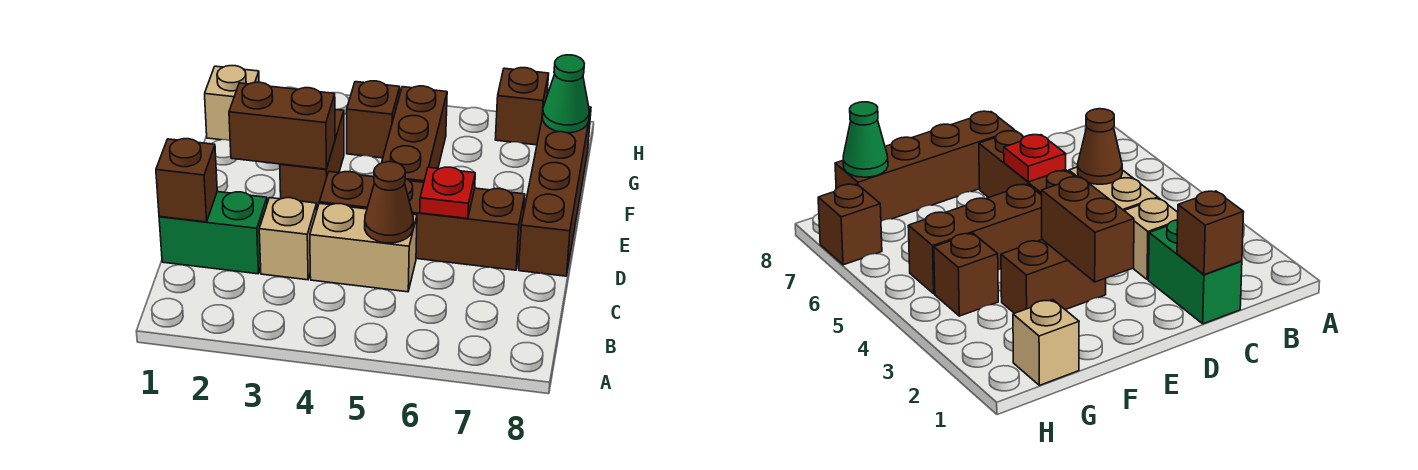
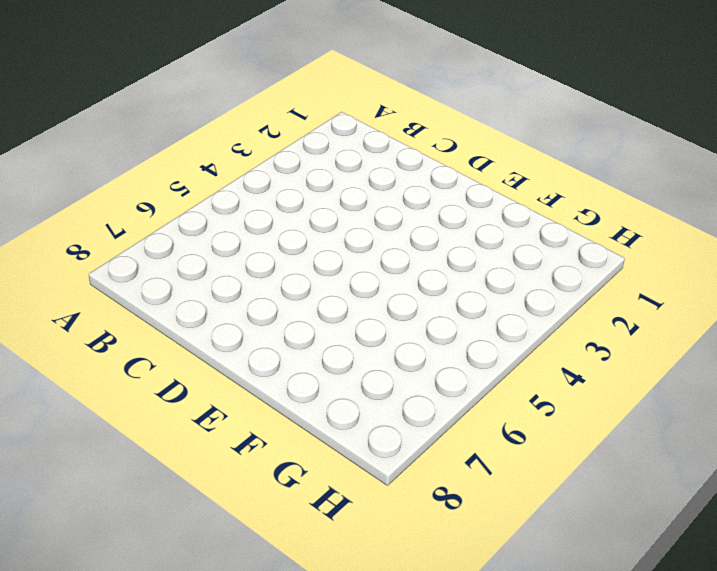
none -> green brick C1:C2 level 1
none -> tan brick C3 level 1
none -> tan brick C4:C5 level 1

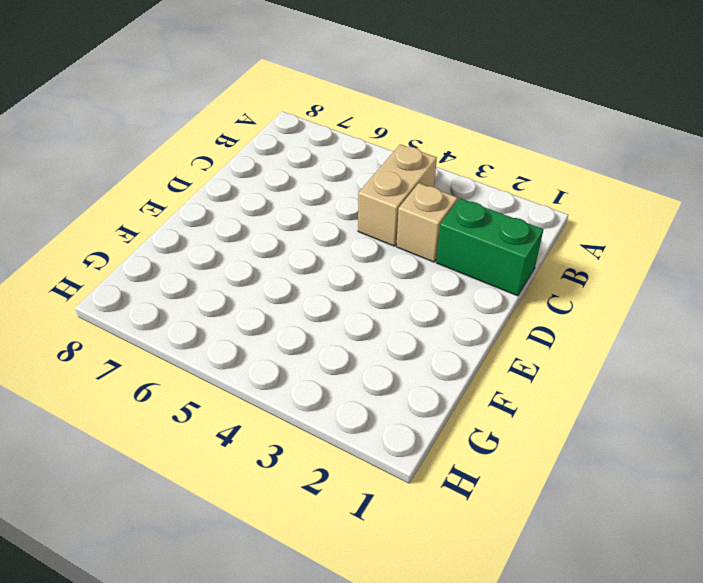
tan brick B4:C4 level 1 -> tan brick C4:C5 level 1
none -> brown brick D4:D7 level 1
none -> brown brick D8:G8 level 1
none -> brown brick E3:F3 level 1

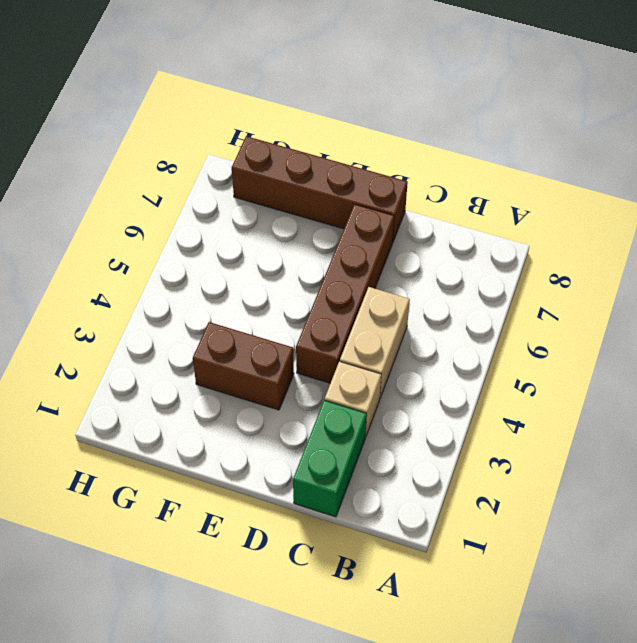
none -> brown brick E5:G5 level 1
none -> tan brick G1 level 1
none -> brown brick G4 level 1

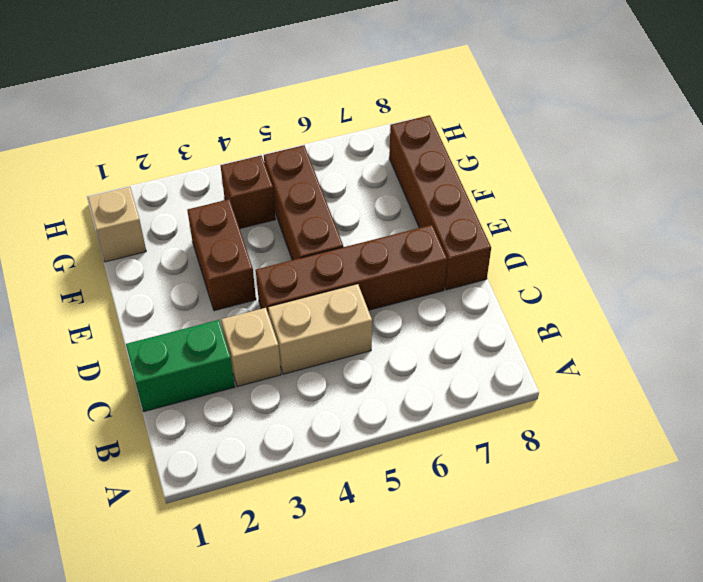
none -> brown brick H7 level 1
none -> brown brick C1 level 2
none -> brown cone C5 level 2

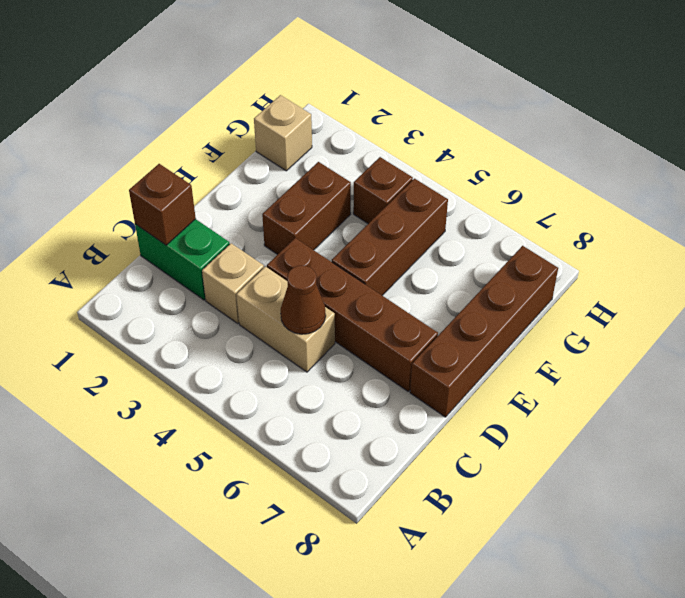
none -> brown brick H7 level 1
none -> red plate D6 level 2
none -> brown brick E2:E3 level 2

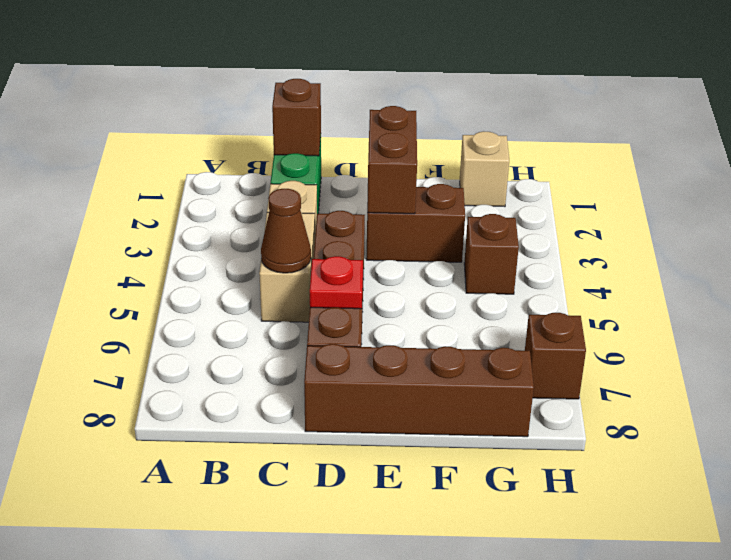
none -> brown brick E5:G5 level 1
none -> green cone G8 level 2

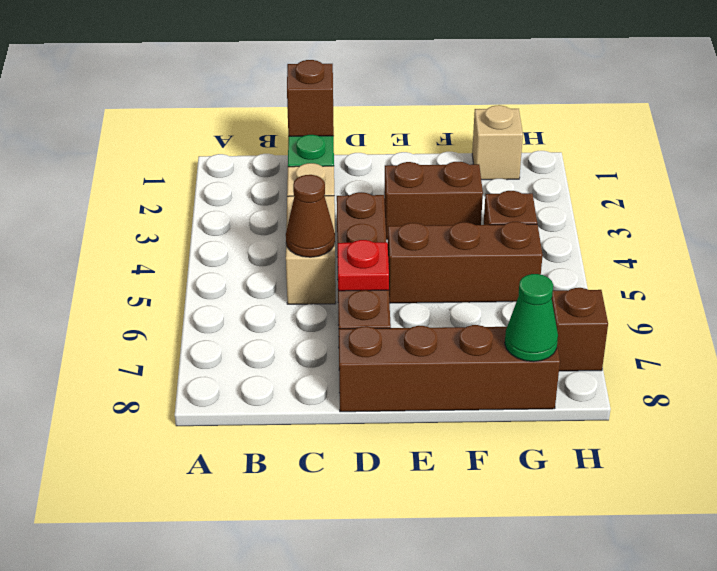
none -> brown brick E2:E3 level 2

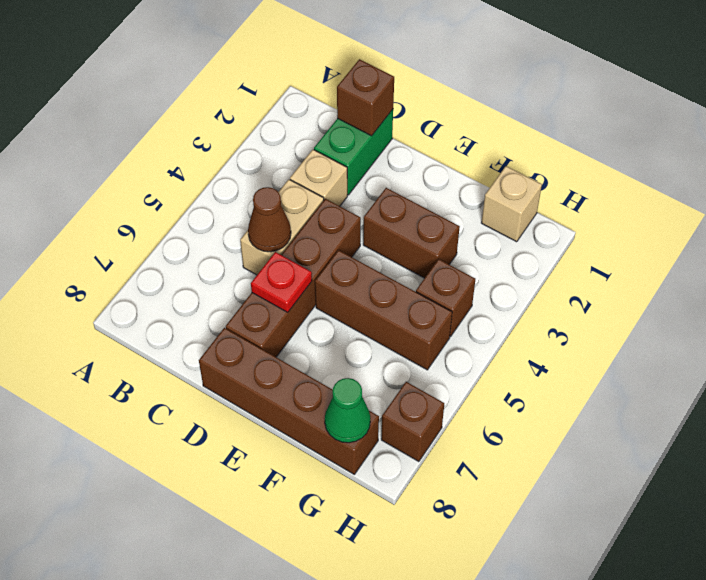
none -> brown brick E2:E3 level 2

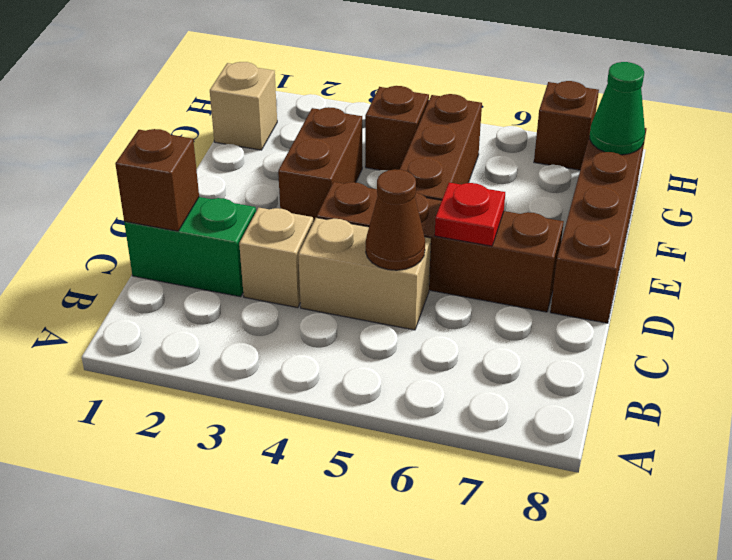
none -> brown brick E2:E3 level 2

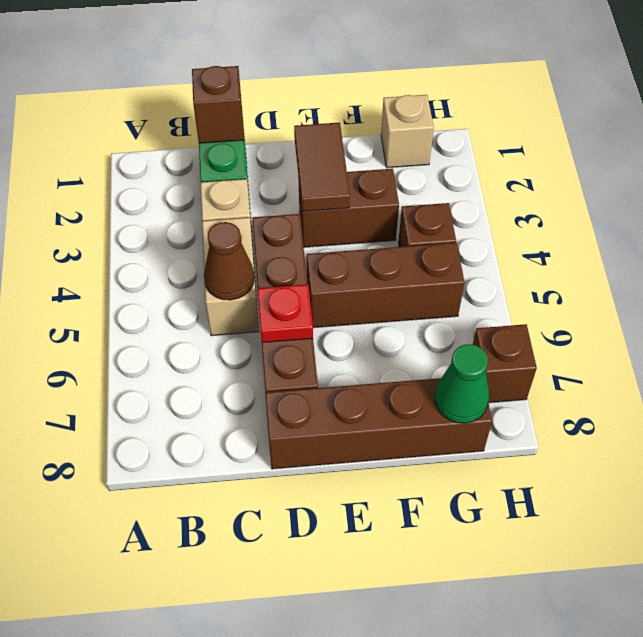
brown tile E2:E3 level 2 -> brown brick E2:E3 level 2

